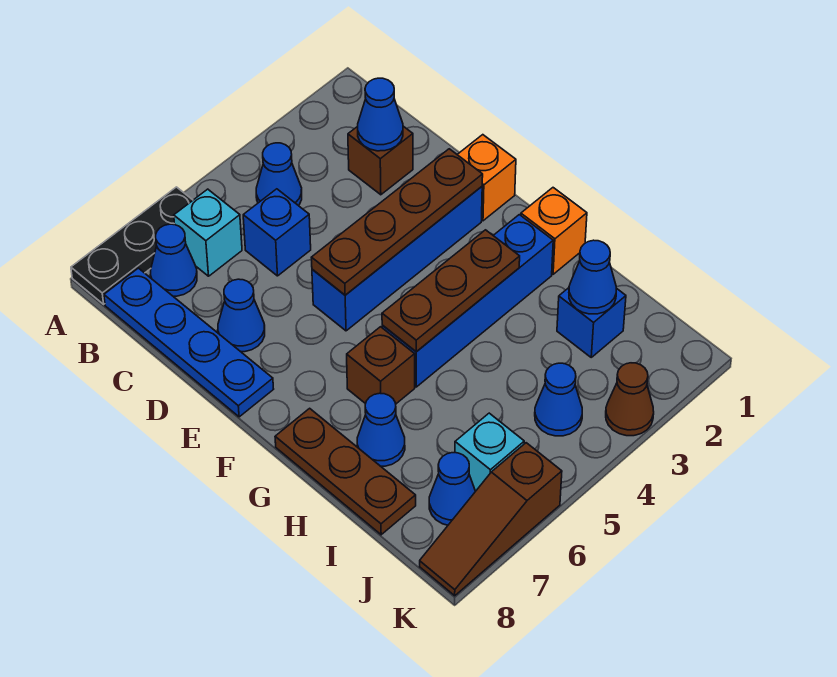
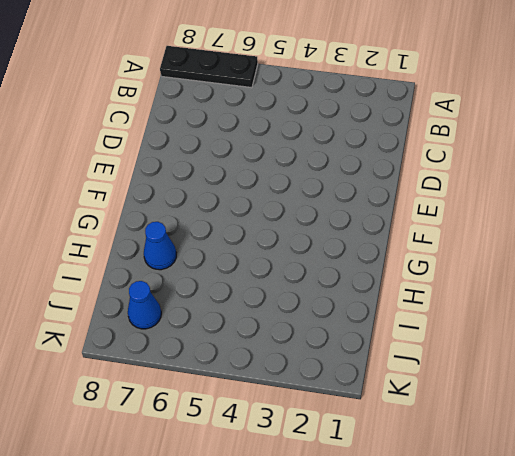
none -> blue cone B4 level 1
none -> cyan brick B6 level 1
none -> blue cone B7 level 1

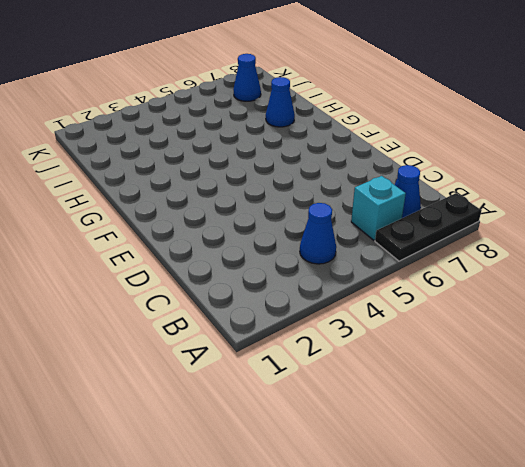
none -> blue plate B8:E8 level 1
none -> brown brick C2 level 1
none -> blue brick C5 level 1

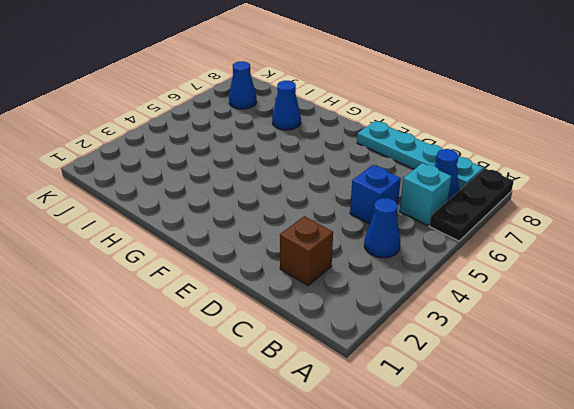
cyan plate B8:E8 level 1 -> blue plate B8:E8 level 1
none -> blue cone D7 level 1
none -> orange brick E1 level 1
none -> blue brick E2:E5 level 1

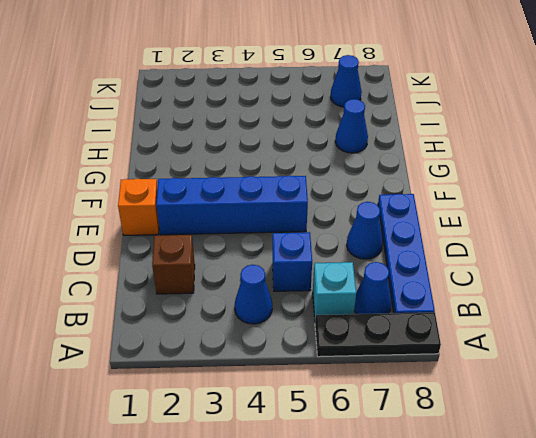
none -> orange brick G1 level 1
none -> blue brick G2:G5 level 1
none -> brown brick G6 level 1

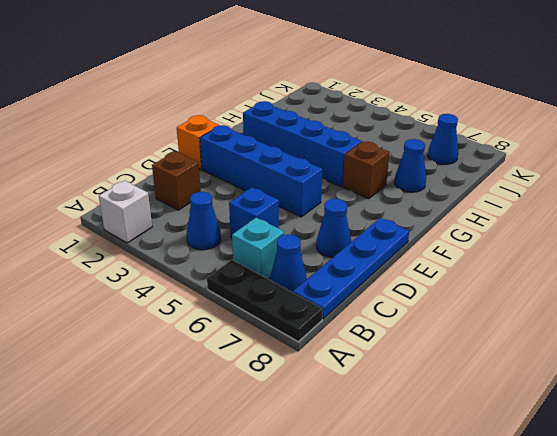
white brick A2 level 1 -> none
none -> orange brick G1 level 1
none -> brown plate G8:I8 level 1
none -> blue brick I2 level 1

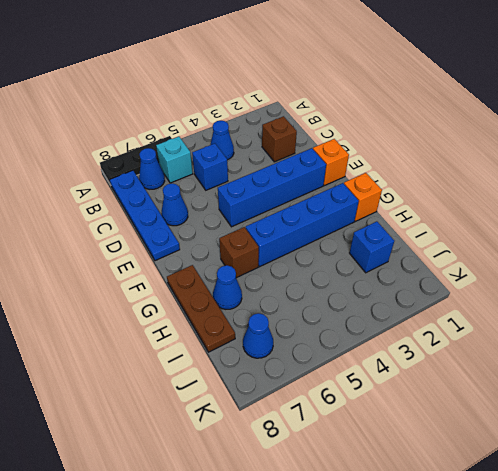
none -> blue cone J4 level 1
none -> cyan brick J6 level 1
none -> brown cone K3 level 1

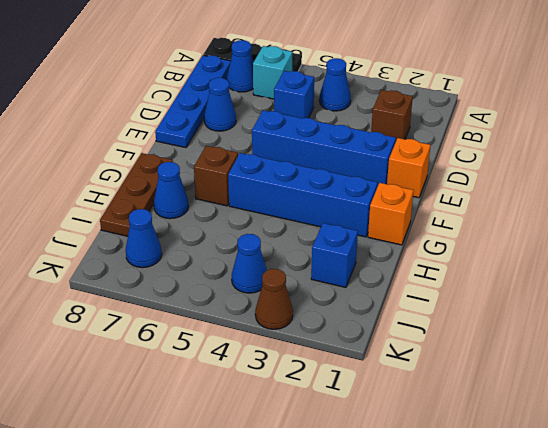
none -> cyan brick J6 level 1
none -> brown slope K6:K8 level 1 top 6
none -> blue cone C2 level 2

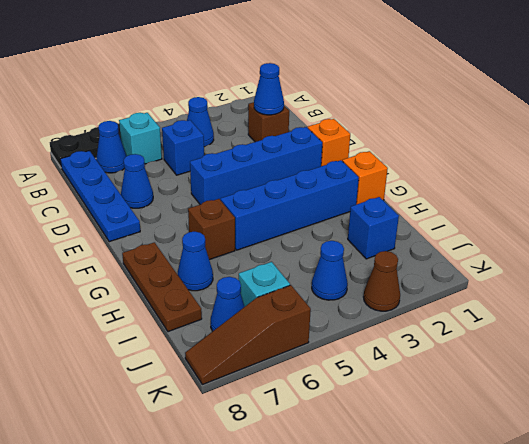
none -> brown plate E2:E5 level 2
none -> brown plate G3:G5 level 2
none -> blue cone I2 level 2

